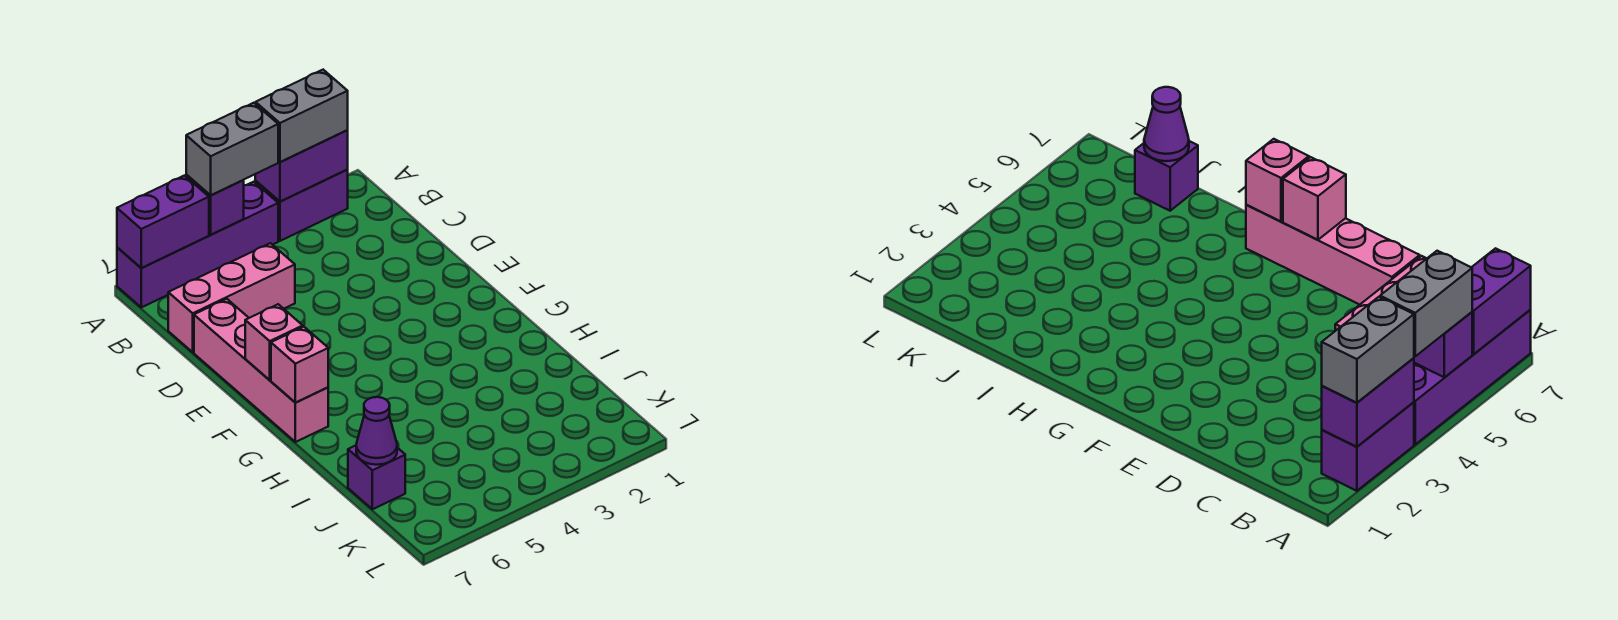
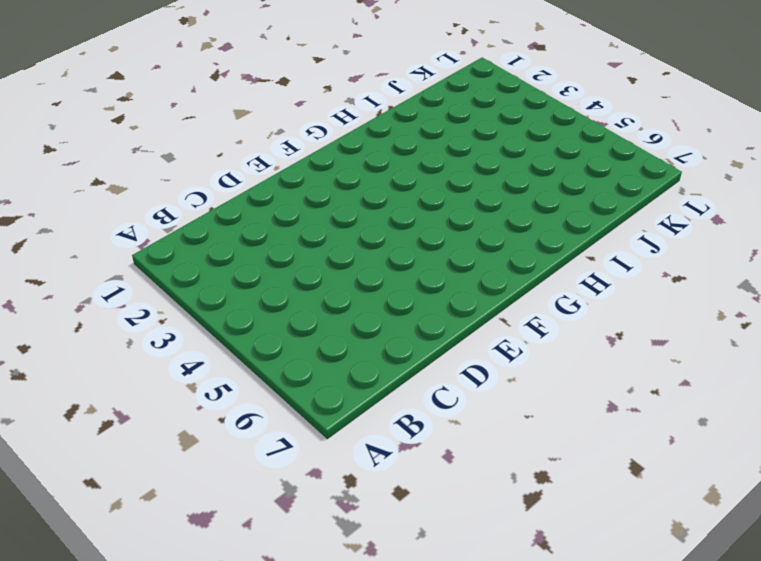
none -> purple brick A2:A3 level 1
none -> purple brick A4:A7 level 1
none -> pink brick C5:C7 level 1

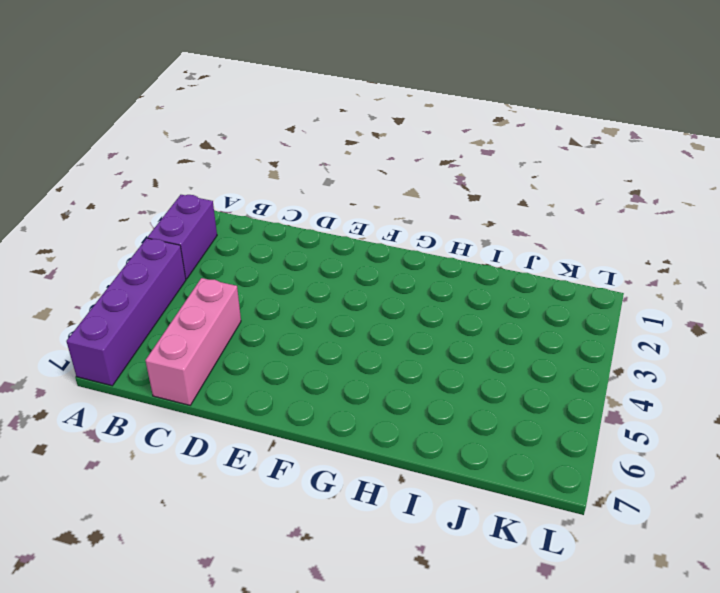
none -> pink brick D7:G7 level 1
none -> purple brick J7 level 1
none -> purple brick A2:A3 level 2

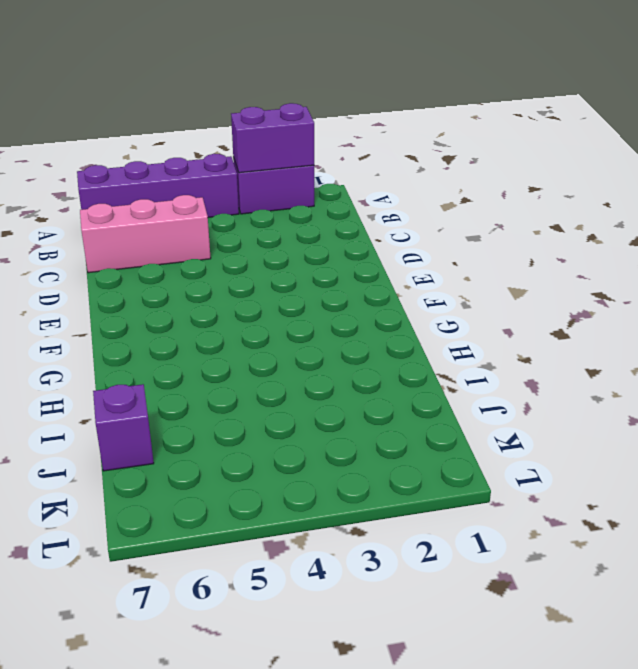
none -> pink brick D7:G7 level 1
none -> purple brick A5 level 2
none -> purple brick A6:A7 level 2

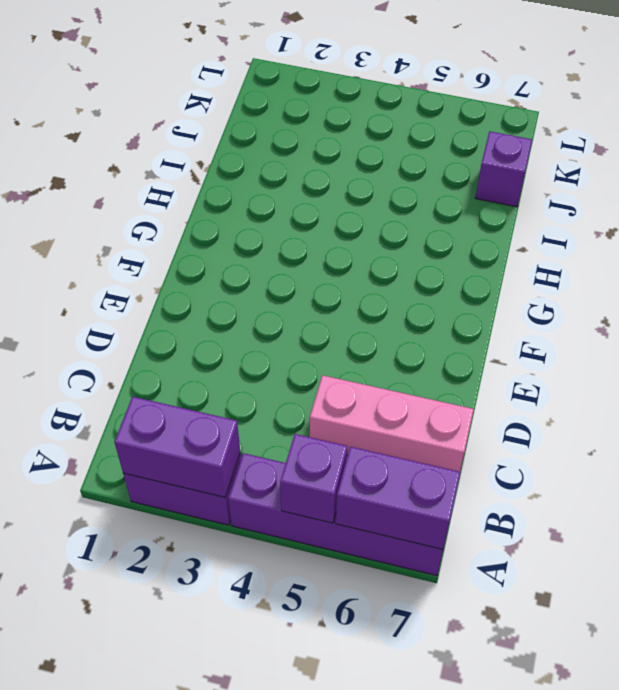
none -> pink brick D7:G7 level 1
none -> pink brick F7 level 2
none -> pink brick G7 level 2

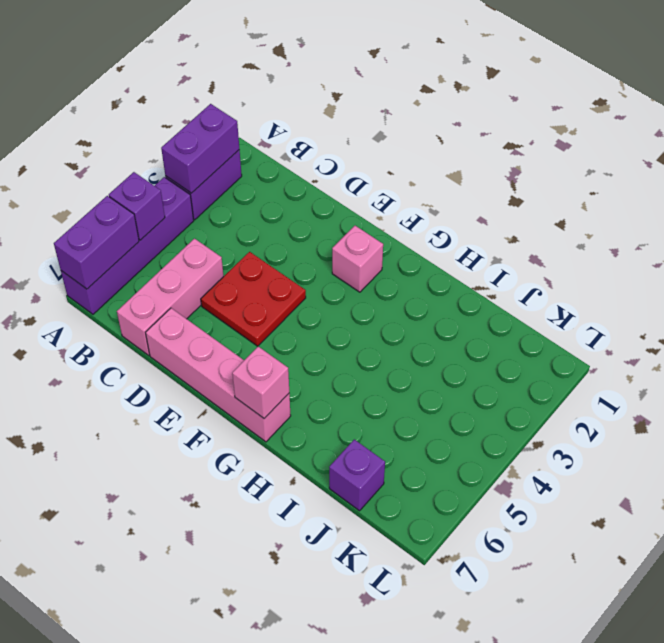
red plate D4:E5 level 1 -> none
pink brick F2 level 1 -> pink brick F7 level 2
none -> purple cone J7 level 2
none -> grey brick A2:A3 level 3
none -> grey brick A4:A5 level 3

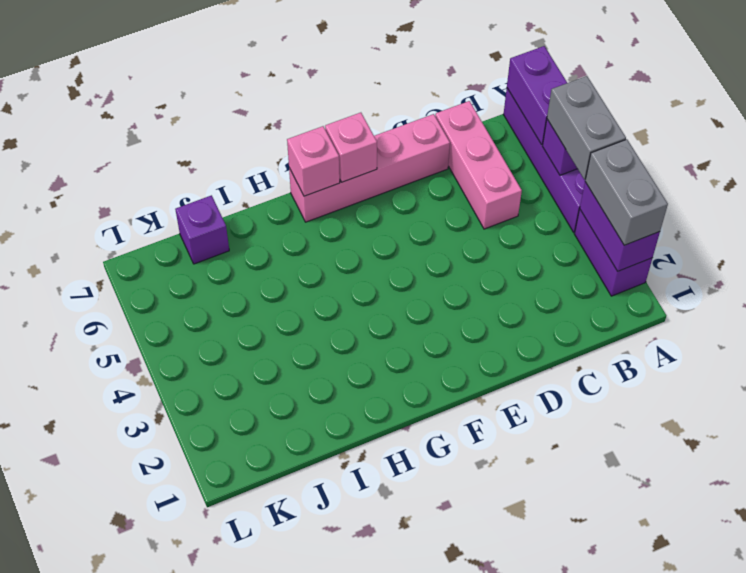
none -> purple cone J7 level 2

